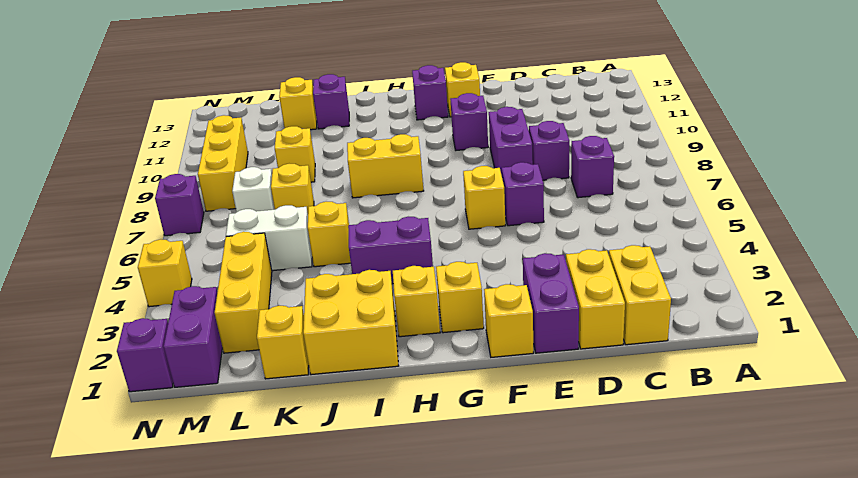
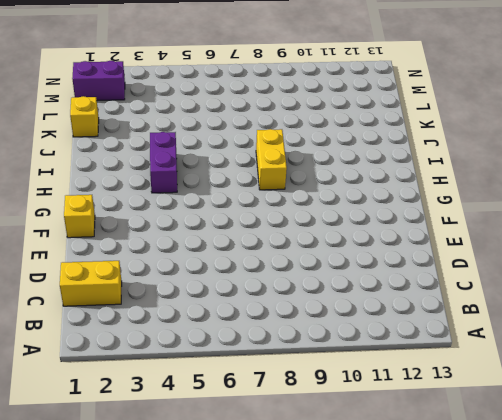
none -> purple brick C7 level 1
none -> yellow brick D1:D2 level 1
none -> purple brick D8 level 1
none -> purple brick E1:E2 level 1

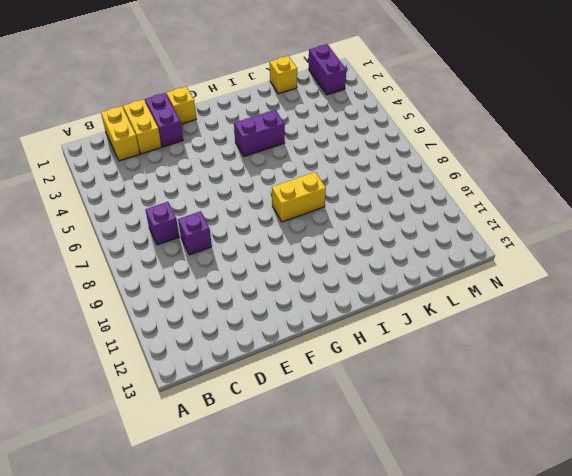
none -> purple brick E6 level 1
none -> purple brick E8:E9 level 1
none -> yellow brick F6 level 1
none -> purple brick F10 level 1

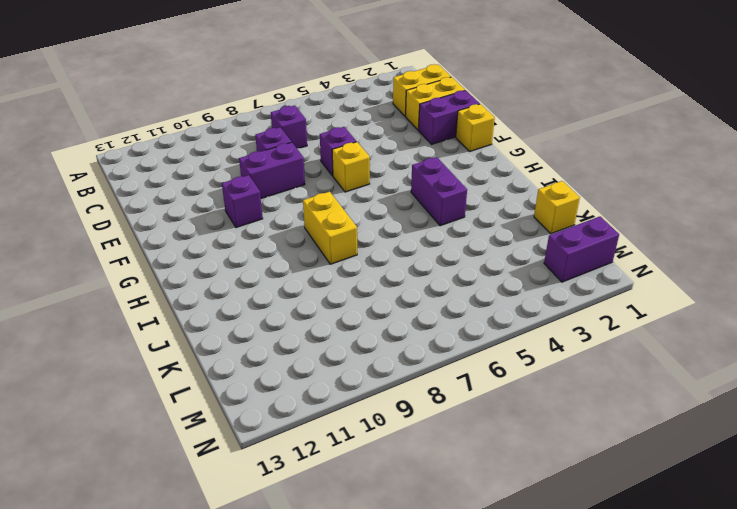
none -> yellow brick F12 level 1
none -> yellow brick G2 level 1
none -> purple brick G12 level 1
none -> yellow brick H2 level 1

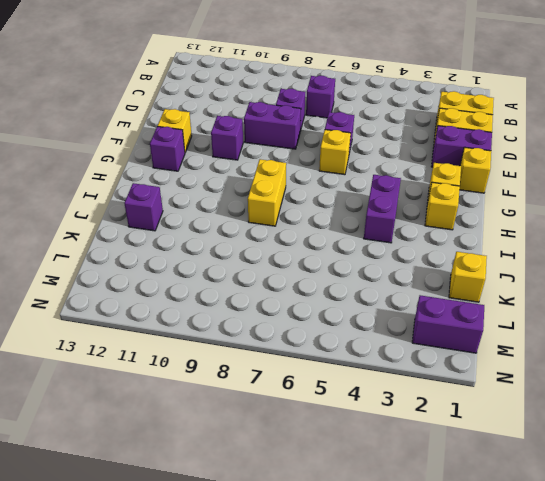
none -> yellow brick I1:J2 level 1
none -> yellow brick J5 level 1
none -> white brick K5:L5 level 1
none -> yellow brick K7 level 1

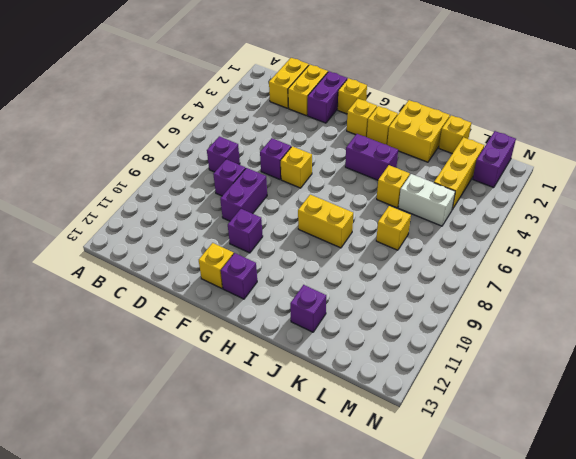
none -> yellow brick K9 level 1
none -> yellow brick K12 level 1
none -> white brick L7 level 1
none -> yellow brick M8:M10 level 1

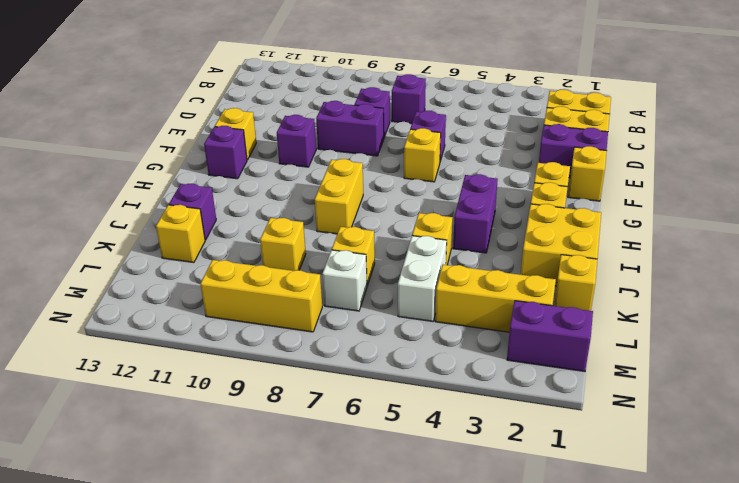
none -> purple brick N1 level 1
none -> yellow brick N4 level 1
none -> purple brick N7 level 1

